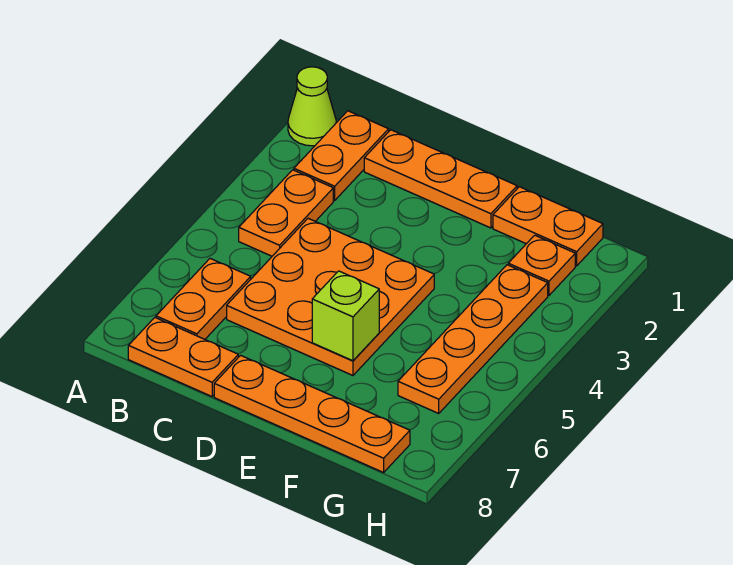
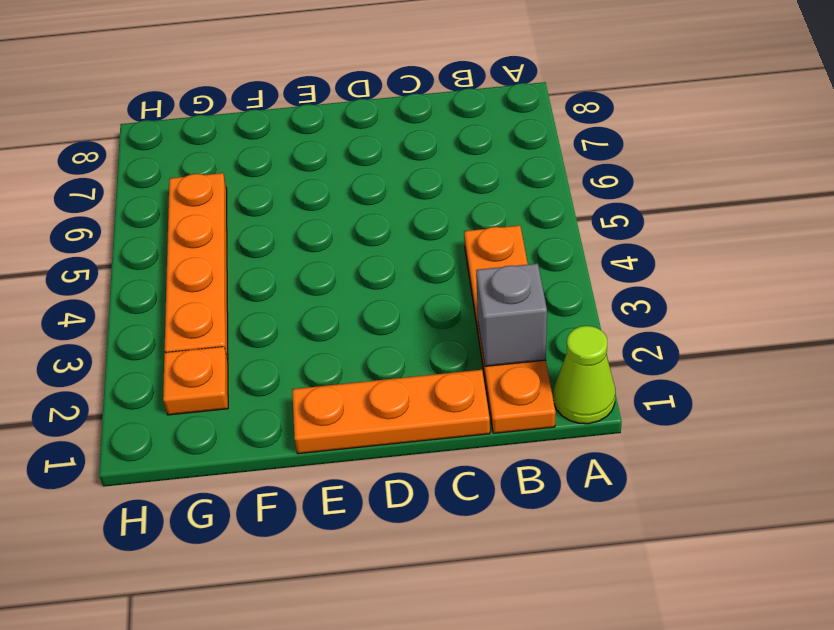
grey brick B2 level 2 -> none
none -> orange plate B6:B7 level 1
none -> orange plate B8:C8 level 1
none -> orange plate C4:E6 level 1

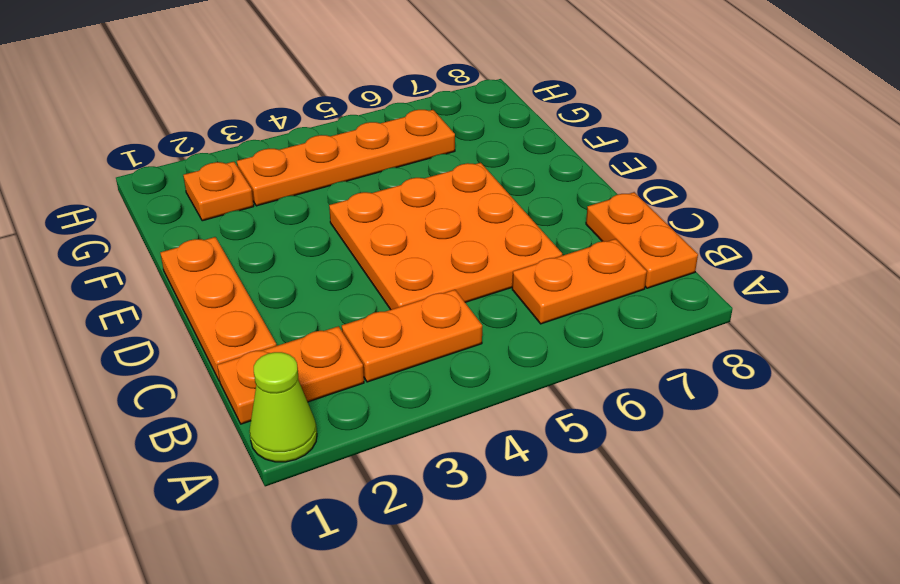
none -> orange plate D8:G8 level 1
none -> orange plate F1:G1 level 1
none -> lime brick E6 level 2

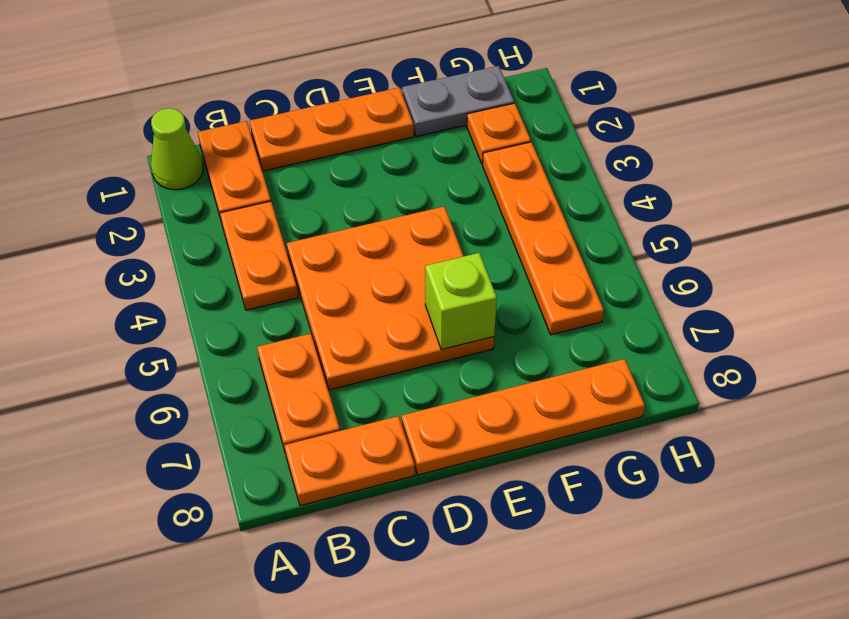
grey plate F1:G1 level 1 -> orange plate F1:G1 level 1

